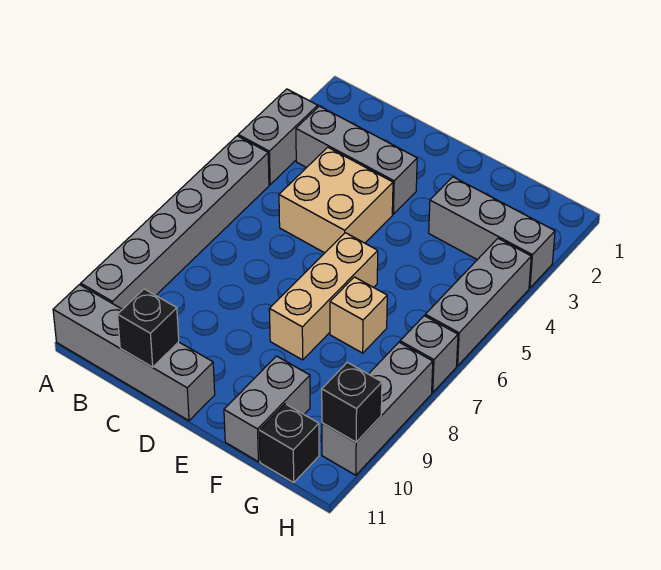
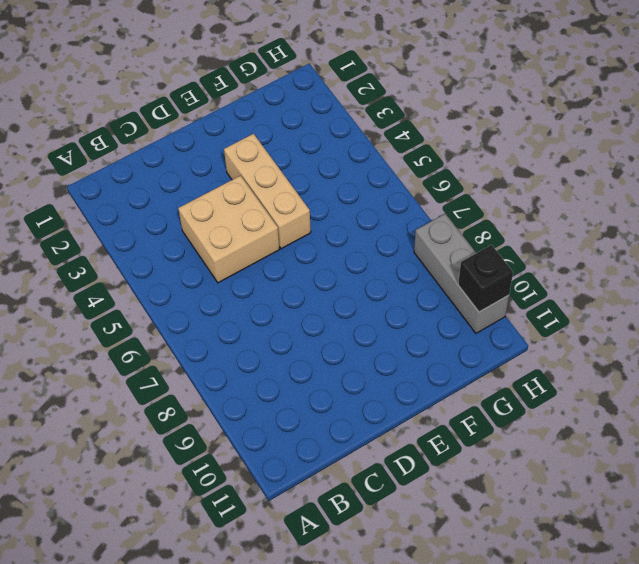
tan brick E3:E5 level 1 -> tan brick E6:E8 level 1
none -> grey brick A3:A4 level 1
none -> grey brick A5:A10 level 1
none -> grey brick A11:D11 level 1

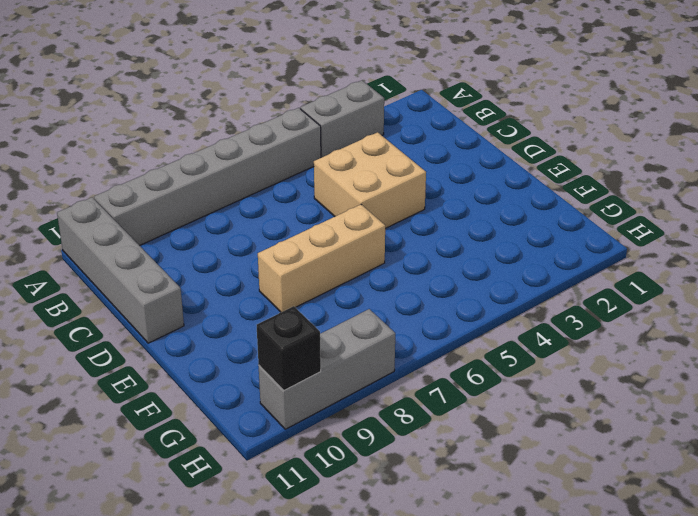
none -> grey brick B3:D3 level 1
none -> grey brick F3:H3 level 1
none -> tan brick F7 level 1

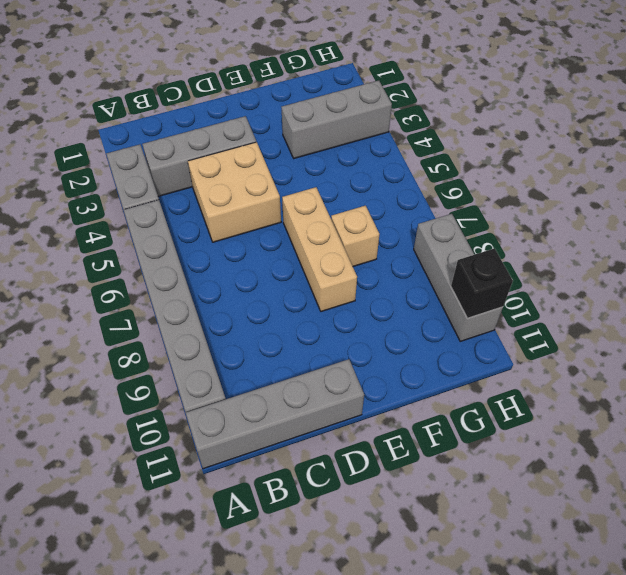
none -> grey brick F10:F11 level 1
none -> black brick G11 level 1
none -> grey brick H4:H6 level 1

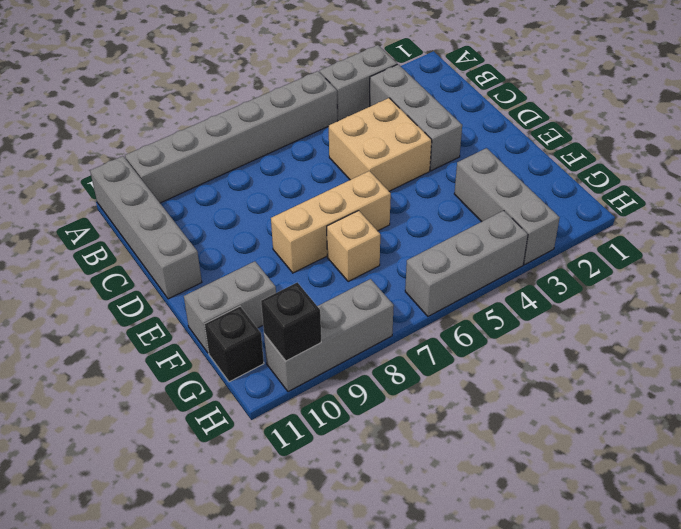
none -> grey brick H7 level 1
none -> black brick C11 level 2

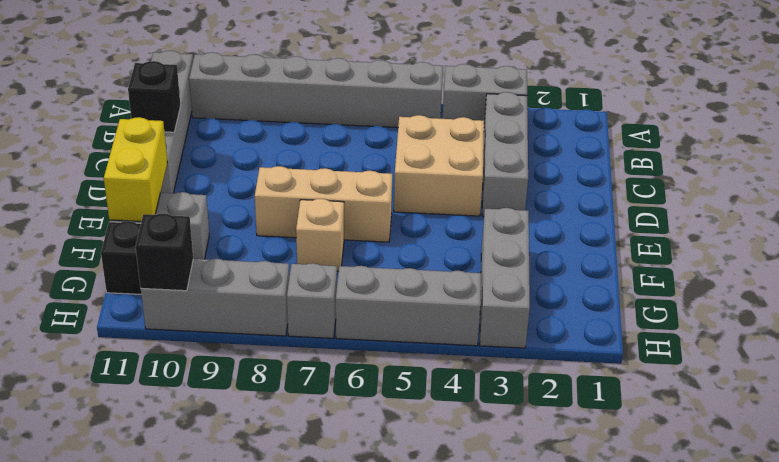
yellow brick E11:F11 level 2 -> none

